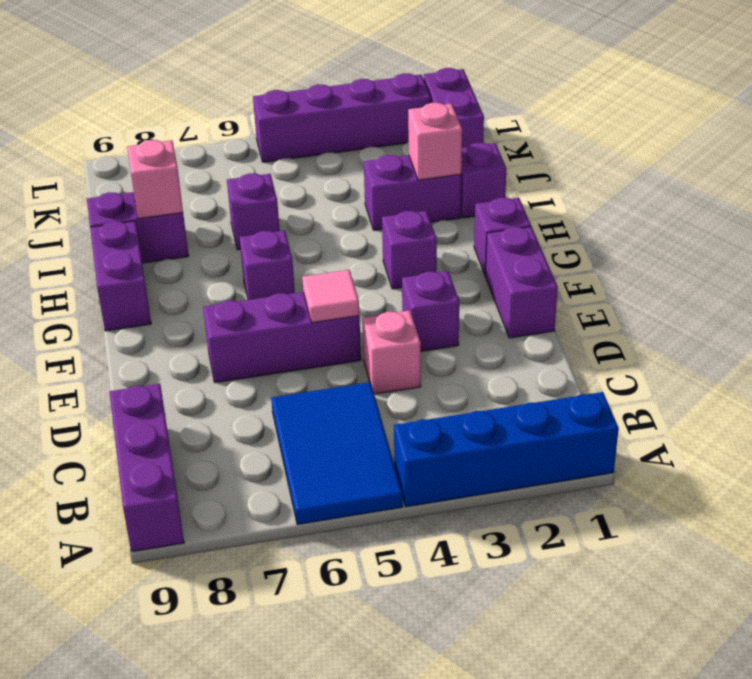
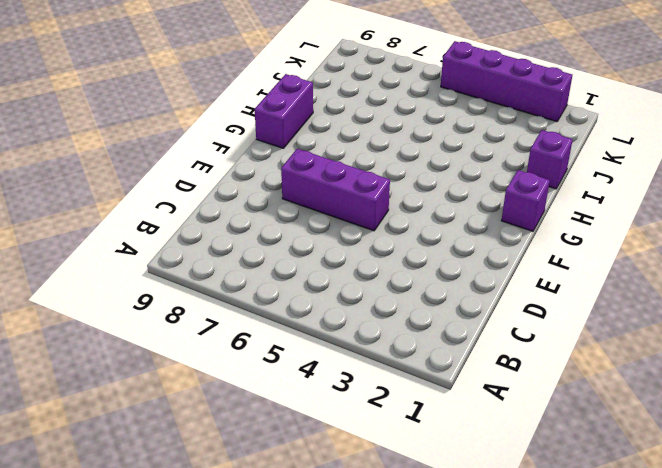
none -> blue brick A1:A4 level 1
none -> blue tile A5:C6 level 1
none -> purple brick A9:C9 level 1

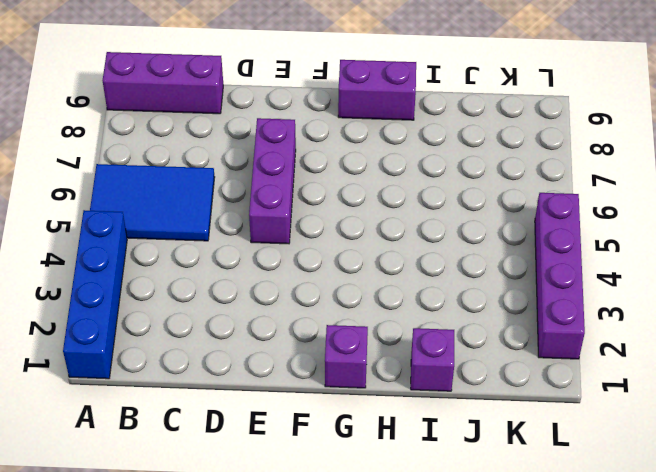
none -> pink brick D4 level 1
none -> purple brick E1:F1 level 1
none -> purple brick E3 level 1

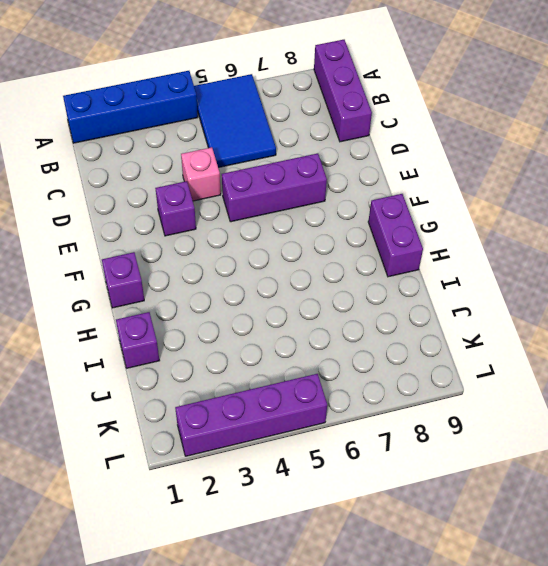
none -> purple brick E1:F1 level 1
none -> purple brick G3 level 1
none -> purple brick G6 level 1

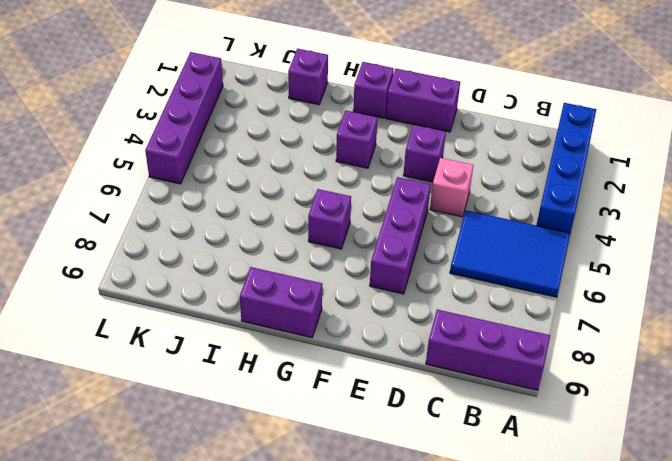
none -> purple brick I2:I3 level 1
none -> purple brick I6 level 1
none -> purple brick I8:I9 level 1

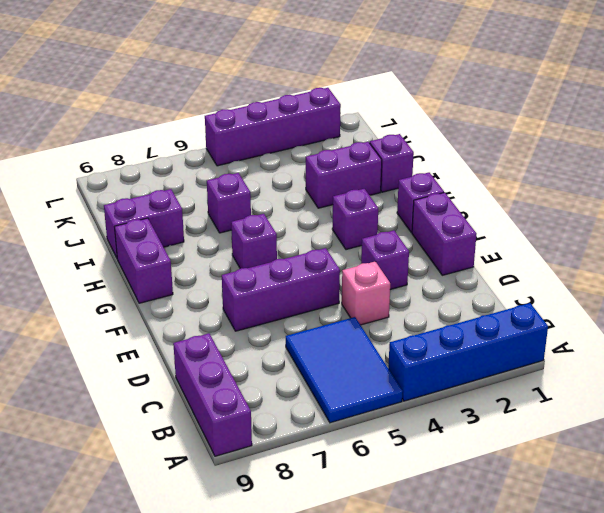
none -> purple brick K1:L1 level 1
none -> pink tile E5 level 2
none -> pink brick I2 level 2

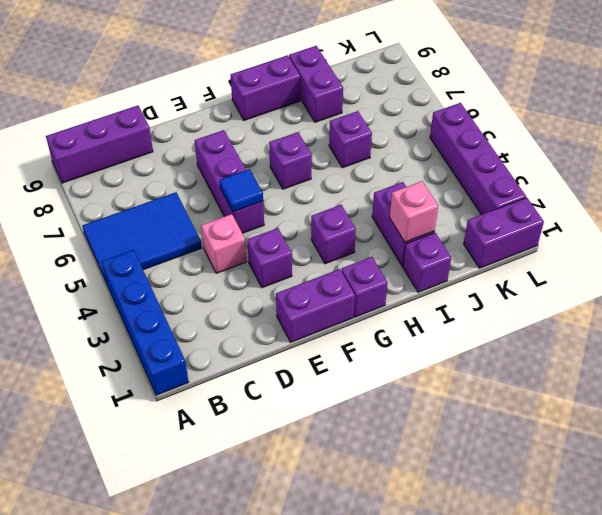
blue tile E5 level 2 -> pink tile E5 level 2
none -> pink brick I8 level 2

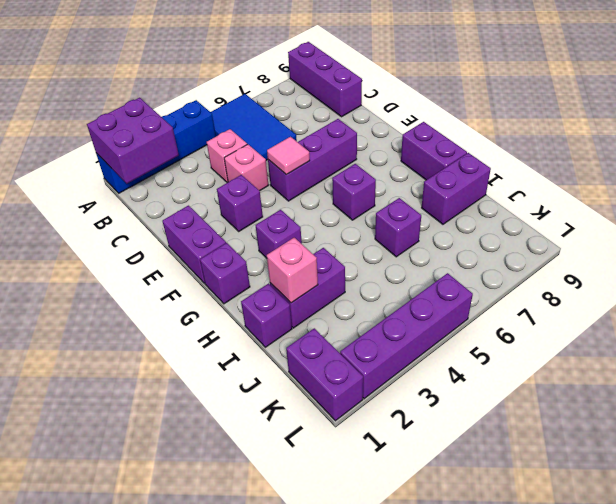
purple brick A1:B2 level 2 -> none
pink brick C4 level 1 -> pink brick I8 level 2

